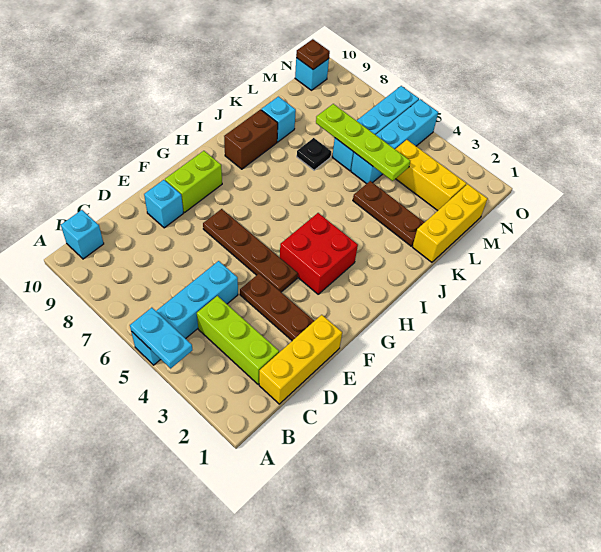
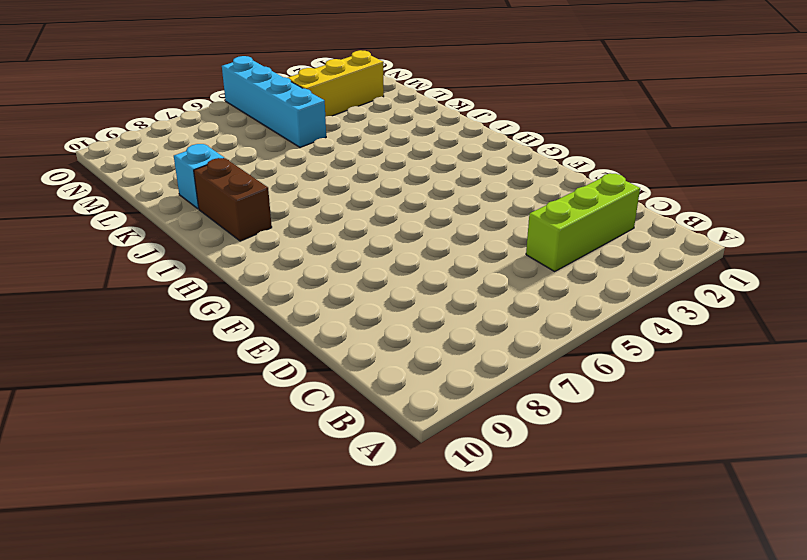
none -> cyan brick A5:D5 level 1
none -> cyan brick B10 level 1
none -> yellow brick C1:E1 level 1

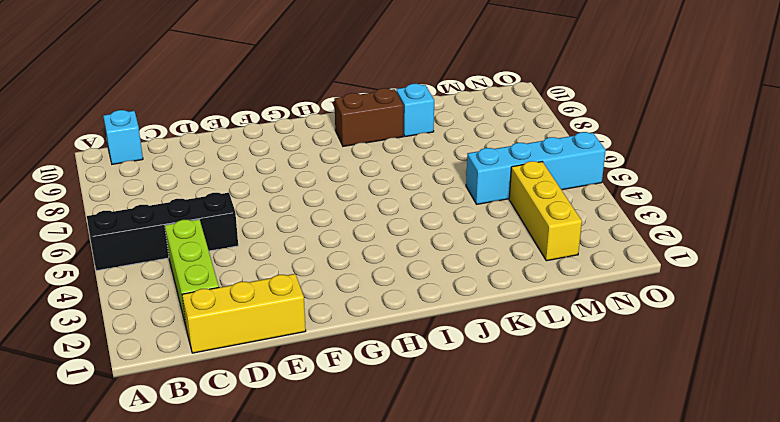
black brick A5:D5 level 1 -> cyan brick A5:D5 level 1
none -> brown plate E2:E4 level 1
none -> cyan brick E9 level 1
none -> brown plate F4:F7 level 1

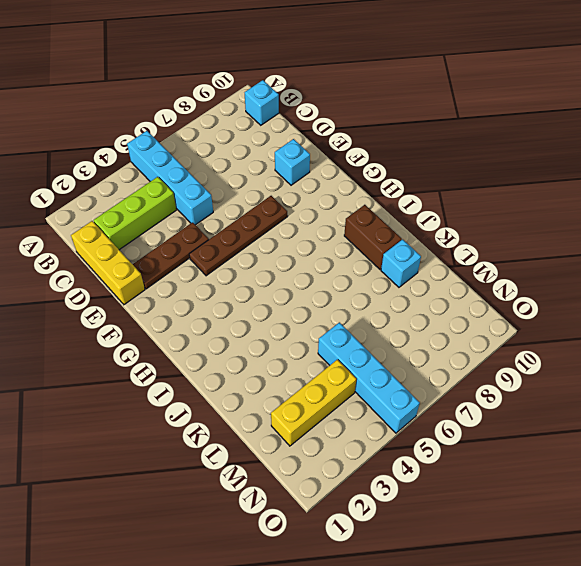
none -> lime brick F9:G9 level 1
none -> red brick G3:H4 level 1
none -> yellow brick K1:M1 level 1

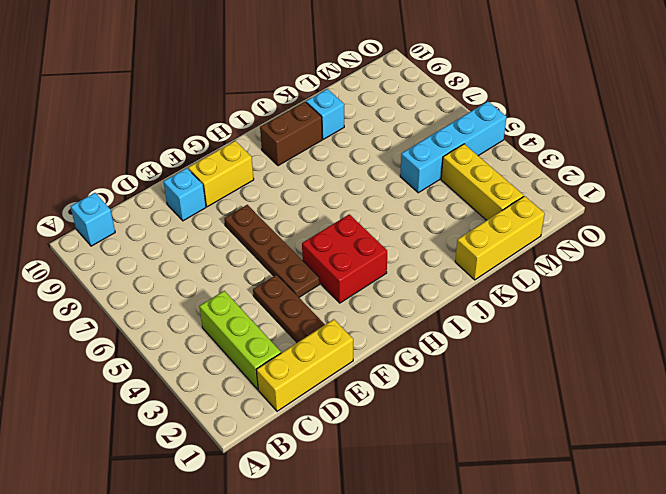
yellow brick F9:G9 level 1 -> lime brick F9:G9 level 1
none -> cyan brick A5:D5 level 1
none -> brown plate K2:K4 level 1
none -> black plate K7 level 1

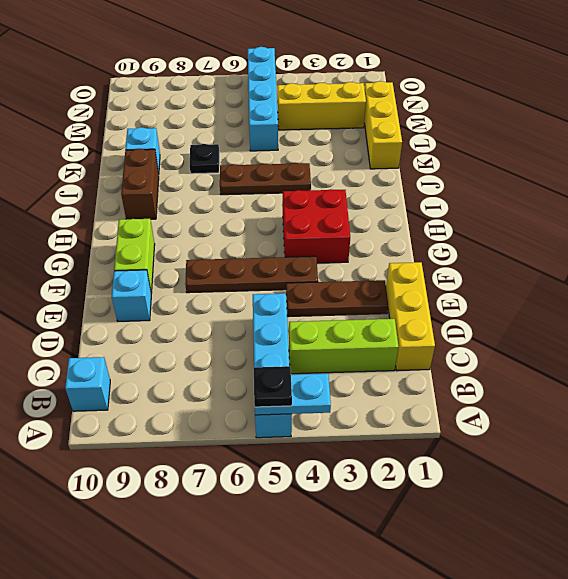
black plate A5 level 3 -> none
brown plate J4:J6 level 1 -> brown plate K2:K4 level 1
none -> cyan brick L6:O6 level 1
none -> cyan brick N10 level 1
none -> lime plate L4:L7 level 2

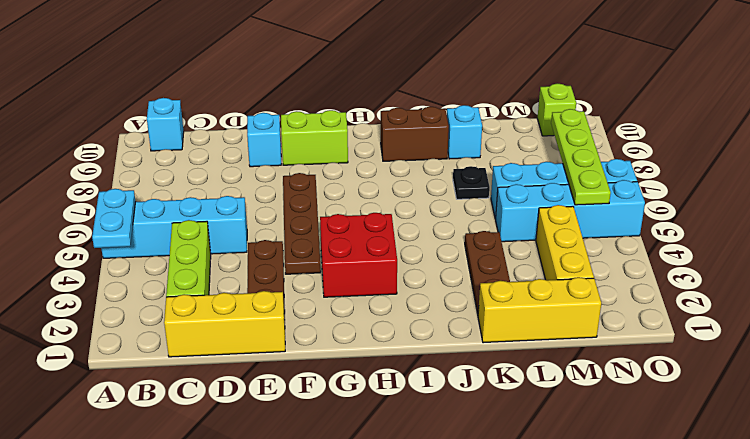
lime plate N5:N8 level 2 -> lime plate L4:L7 level 2
lime brick N10 level 1 -> cyan brick N10 level 1
none -> brown plate N10 level 2

